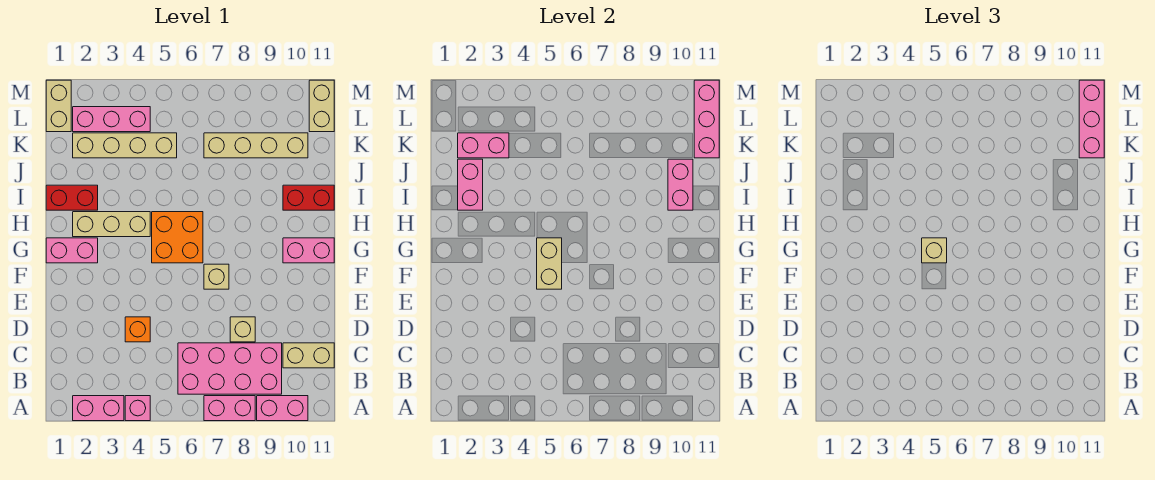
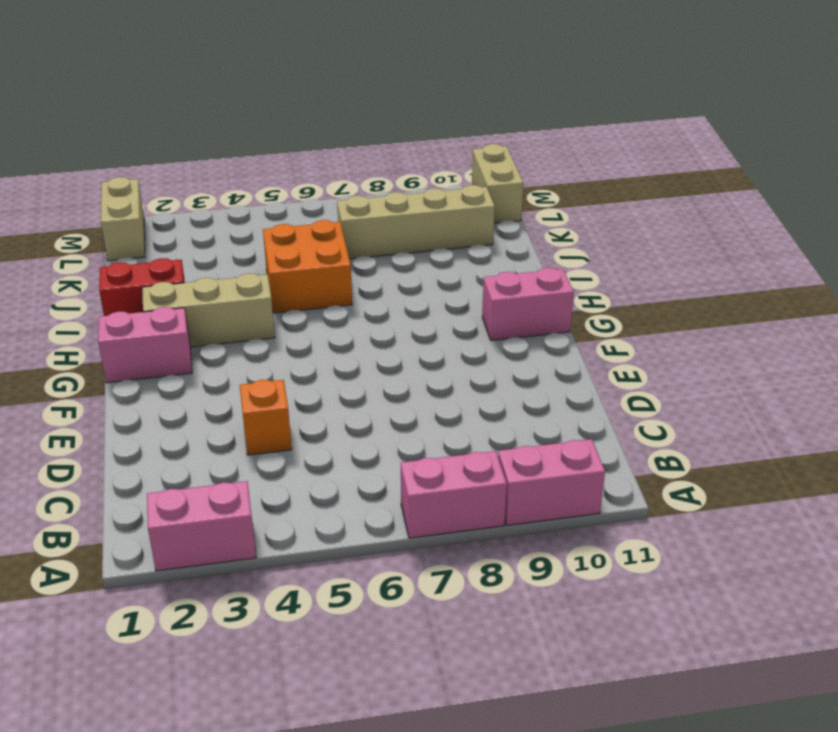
orange brick I5:J6 level 1 -> orange brick G5:H6 level 1
none -> pink brick A4 level 1
none -> pink brick B6:C9 level 1
none -> tan brick C10:C11 level 1

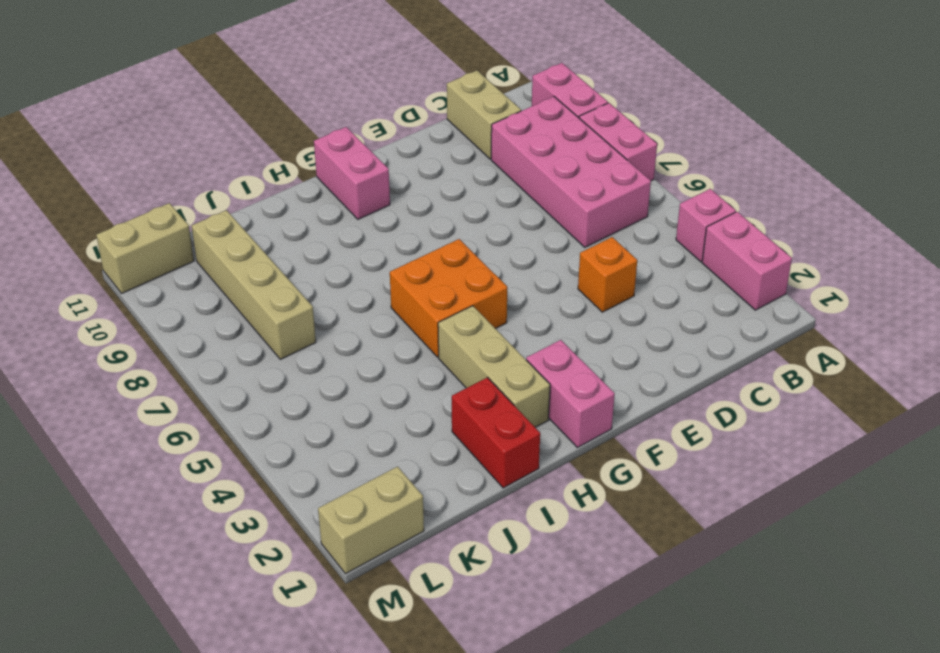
none -> tan brick D8 level 1
none -> tan brick F7 level 1
none -> red brick I10:I11 level 1

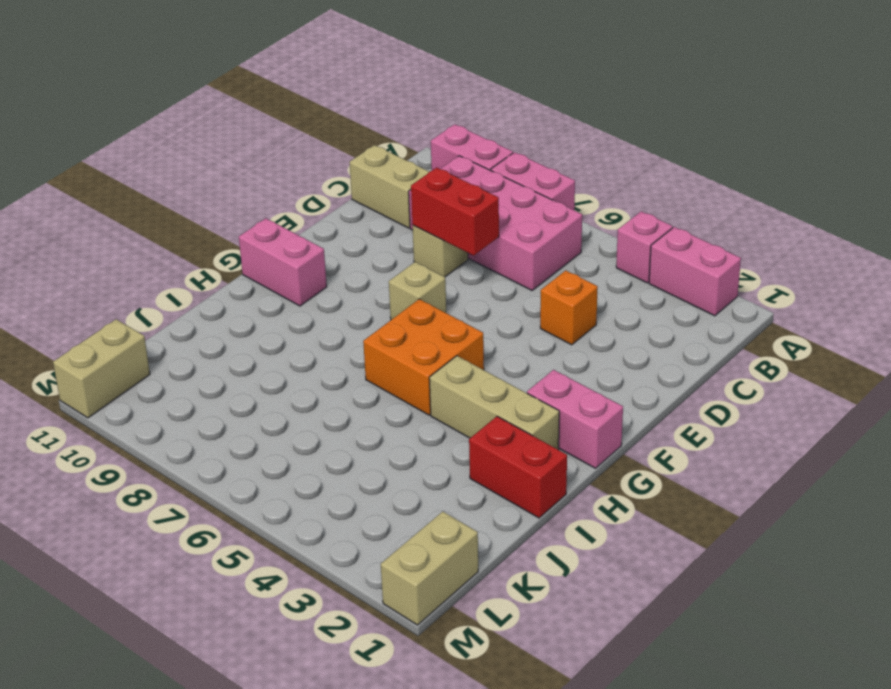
red brick D7:D8 level 2 -> red brick I10:I11 level 1
none -> tan brick K2:K5 level 1
none -> tan brick K7:K10 level 1
none -> pink brick L2:L4 level 1

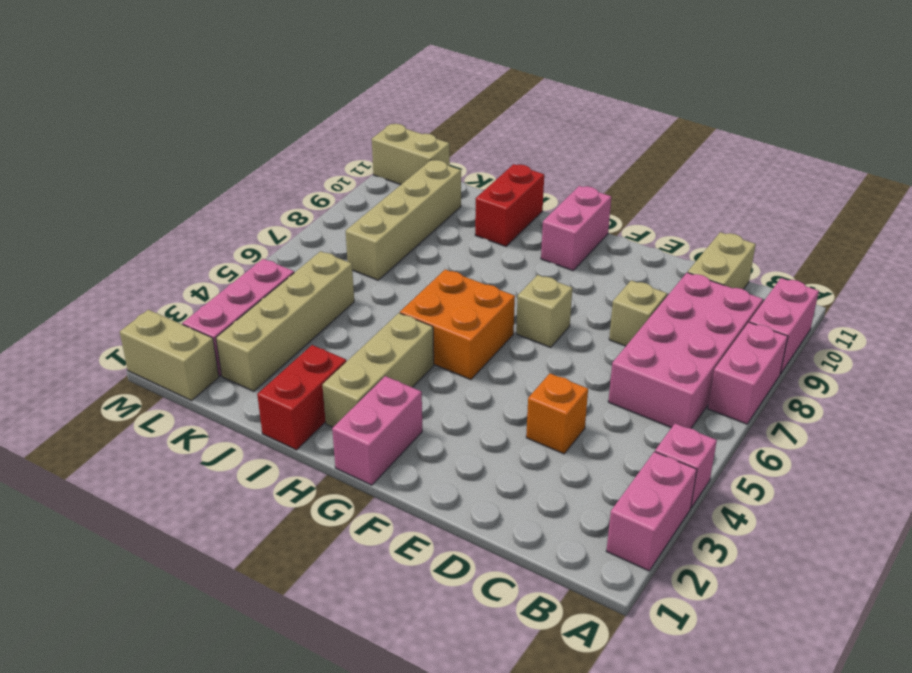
none -> tan brick F5:G5 level 2
none -> pink brick I2:J2 level 2
none -> pink brick I10:J10 level 2

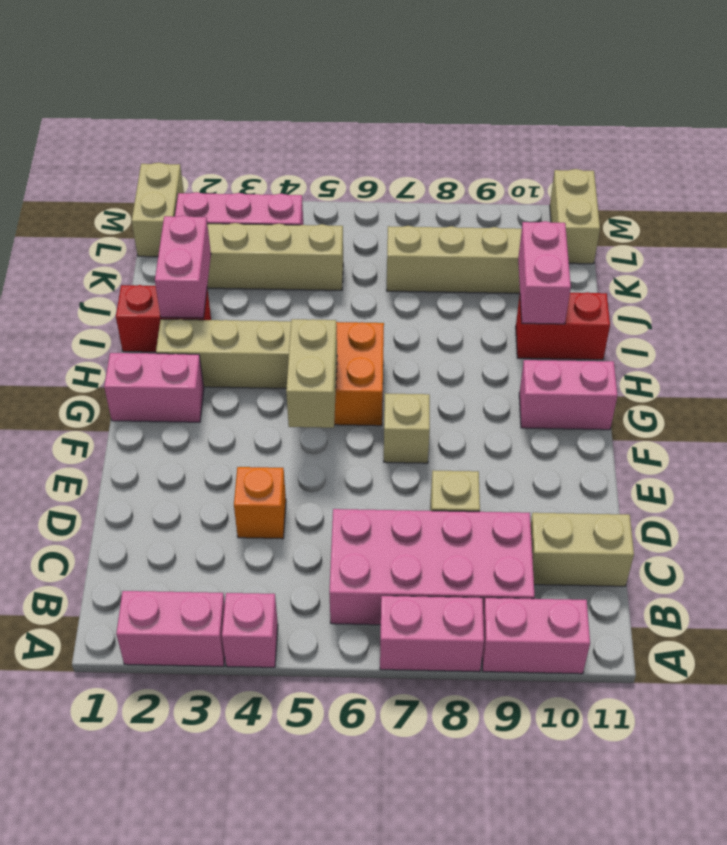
none -> pink brick K2:K3 level 2
none -> pink brick K11:M11 level 2
none -> tan brick G5 level 3

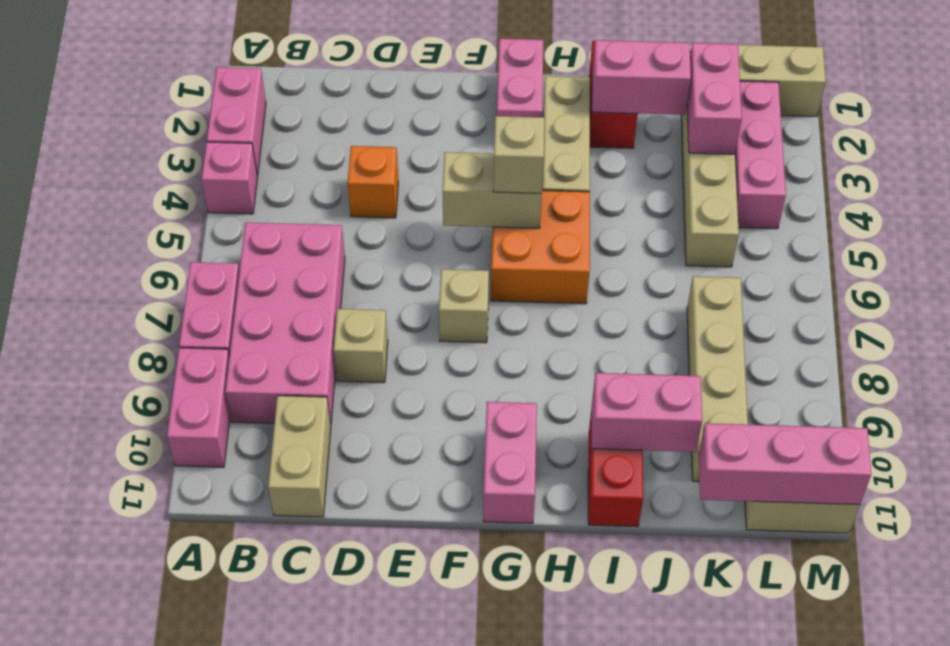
none -> pink brick K11:M11 level 3

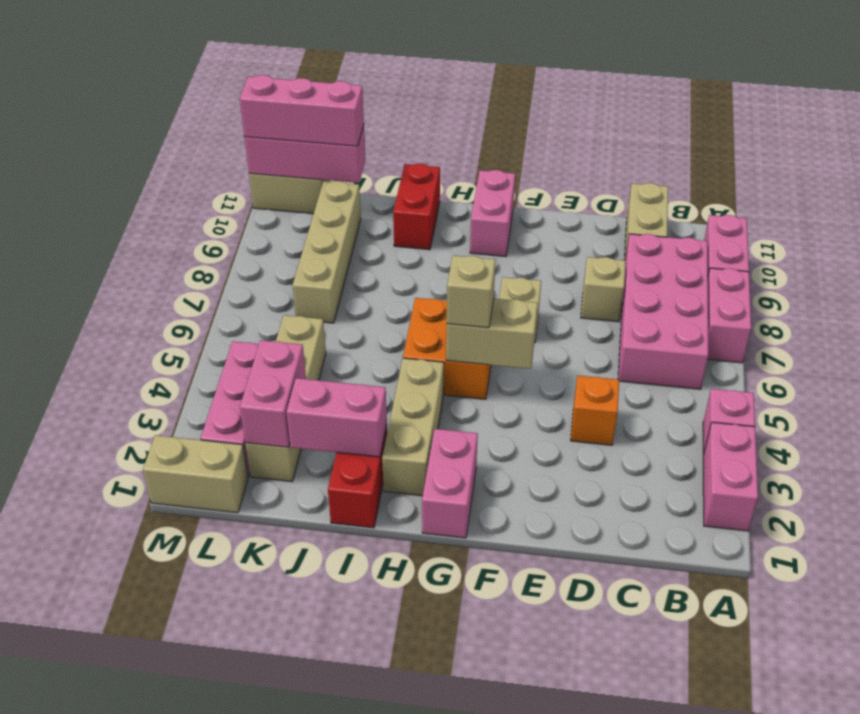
none -> pink brick I10:J10 level 2

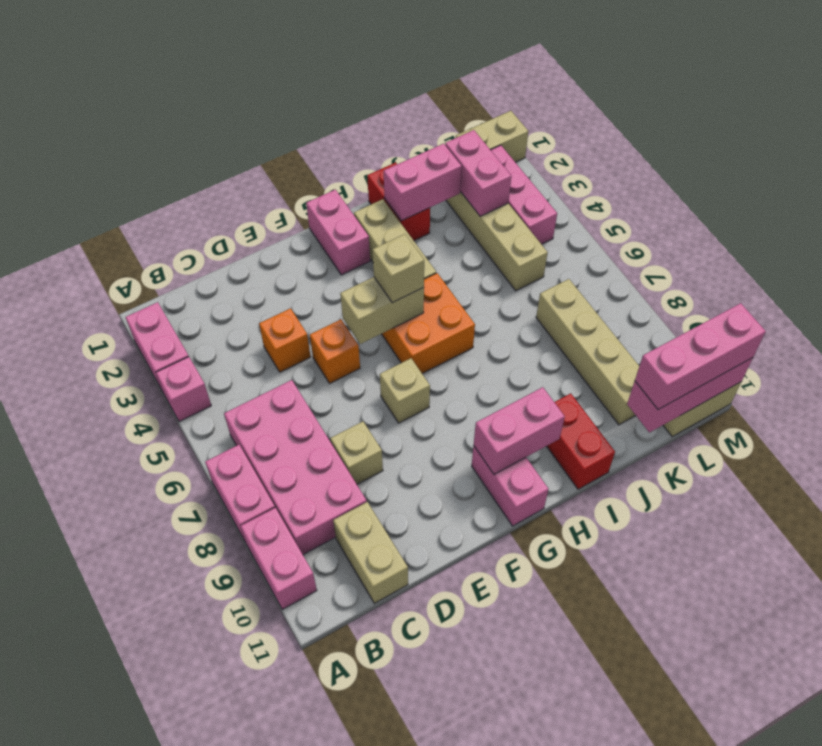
orange brick E5 level 1 -> none
pink brick G10:H10 level 2 -> pink brick I10:J10 level 2

